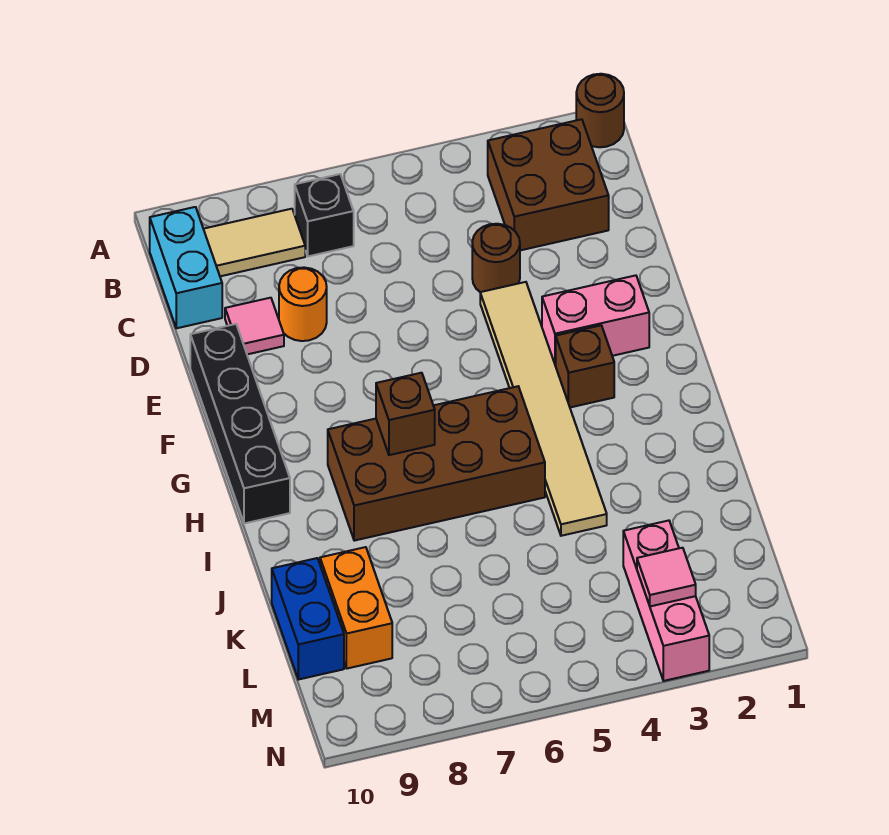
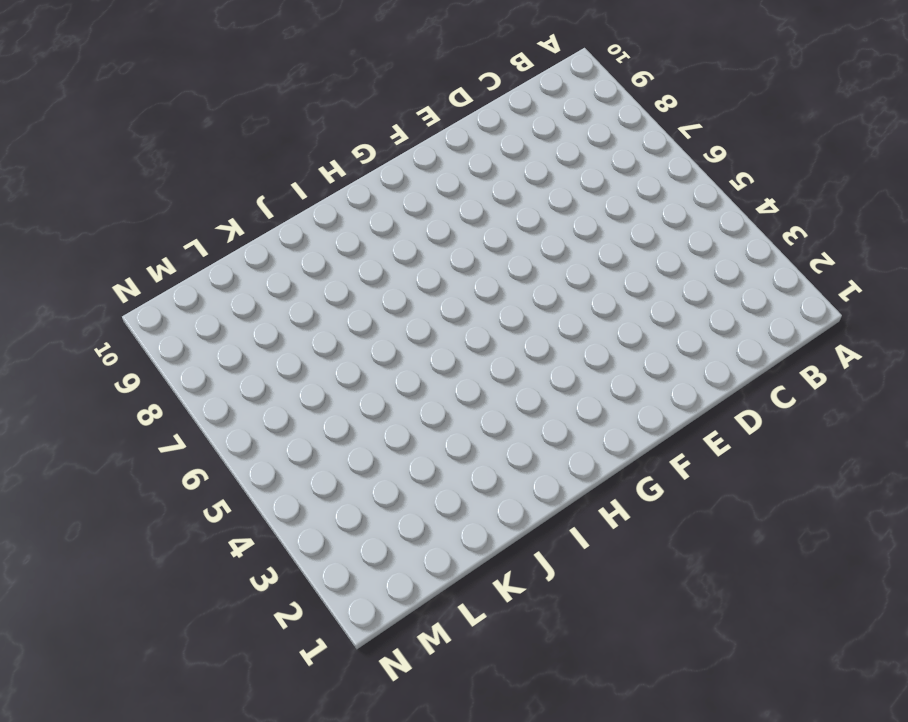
none -> brown round brick A1 level 1
none -> brown brick B2:C3 level 1
none -> black brick B7 level 1

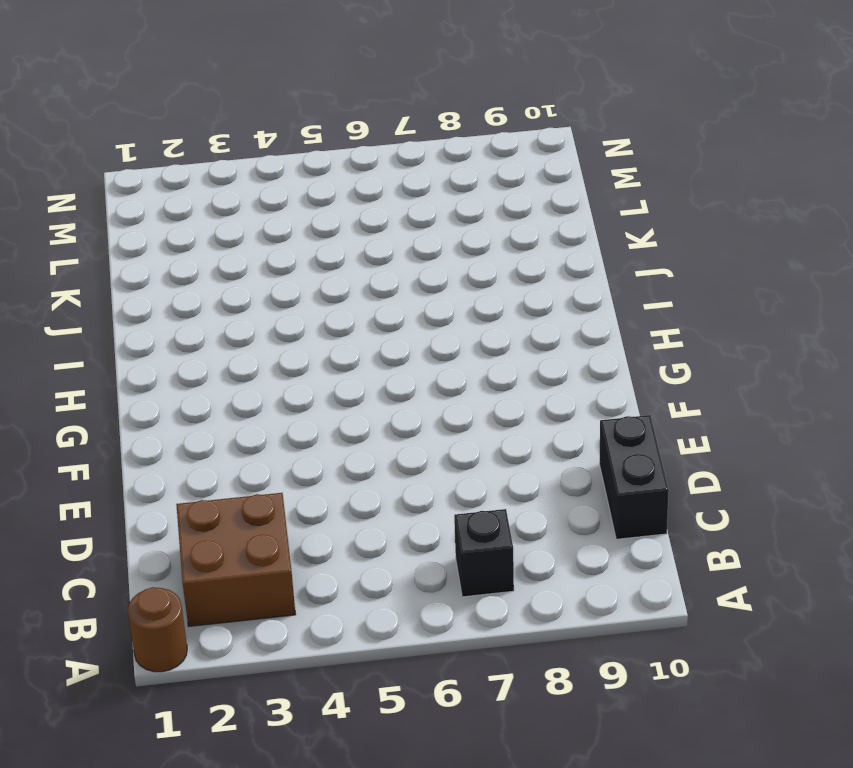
black brick C10:D10 level 1 -> cyan brick B10:C10 level 1
none -> tan tile B8:B9 level 1
none -> brown round brick D4 level 1
none -> orange round brick D8 level 1

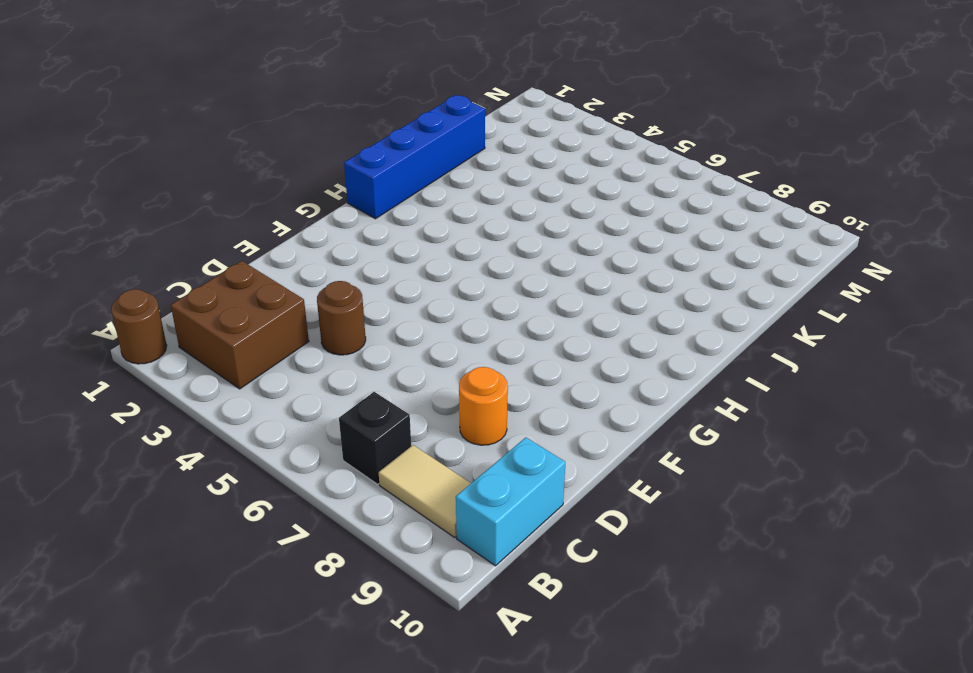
blue brick H1:K1 level 1 -> none
none -> pink tile D9 level 1
none -> tan tile E4:J4 level 1
none -> black brick E10:H10 level 1

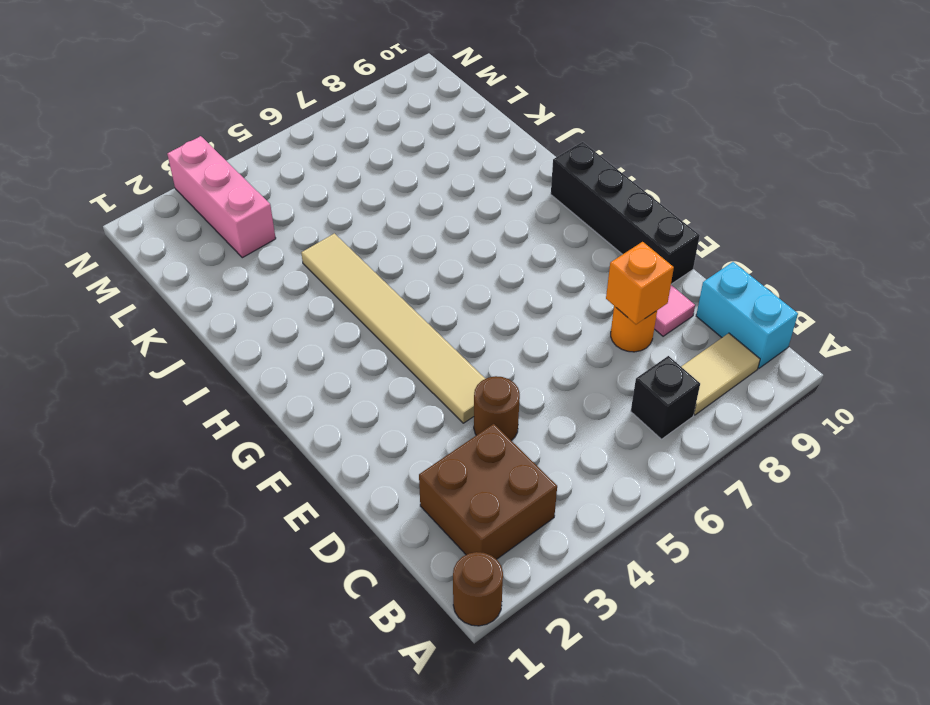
orange brick D8 level 2 -> none
none -> pink brick F2:F3 level 1
none -> brown brick G3 level 1
none -> brown brick H5:I8 level 1

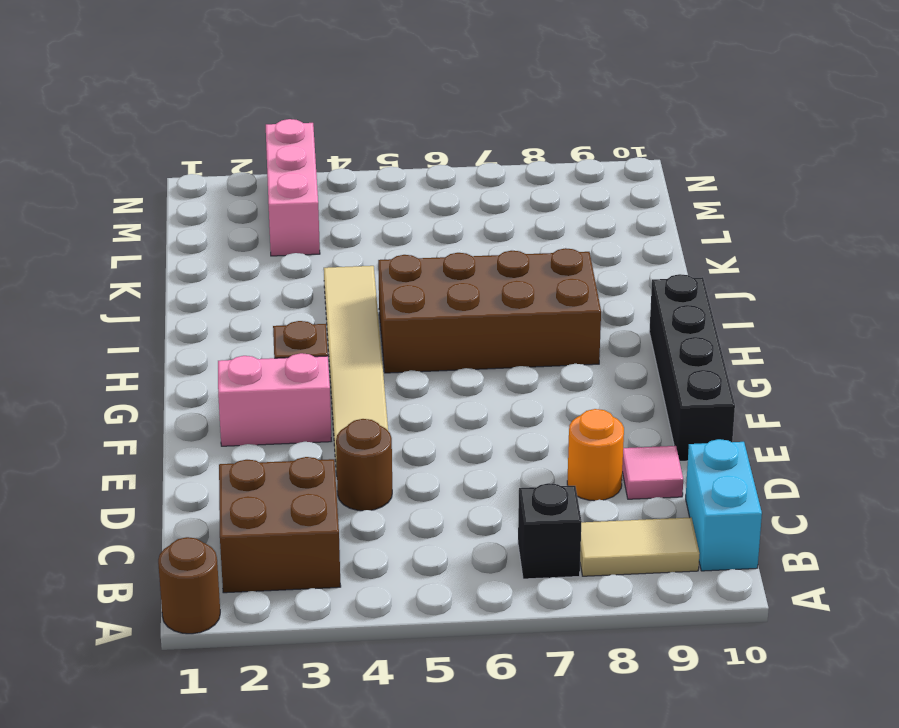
none -> orange brick K9:L9 level 1
none -> blue brick K10:L10 level 1
none -> brown brick H7 level 2

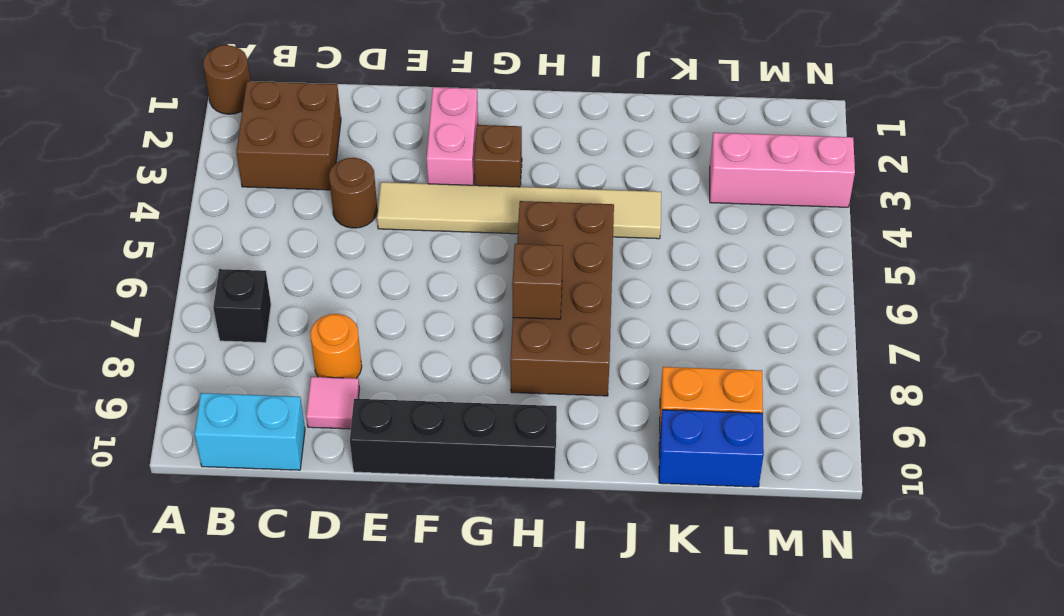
none -> tan tile B8:B9 level 1
none -> pink tile M3 level 2

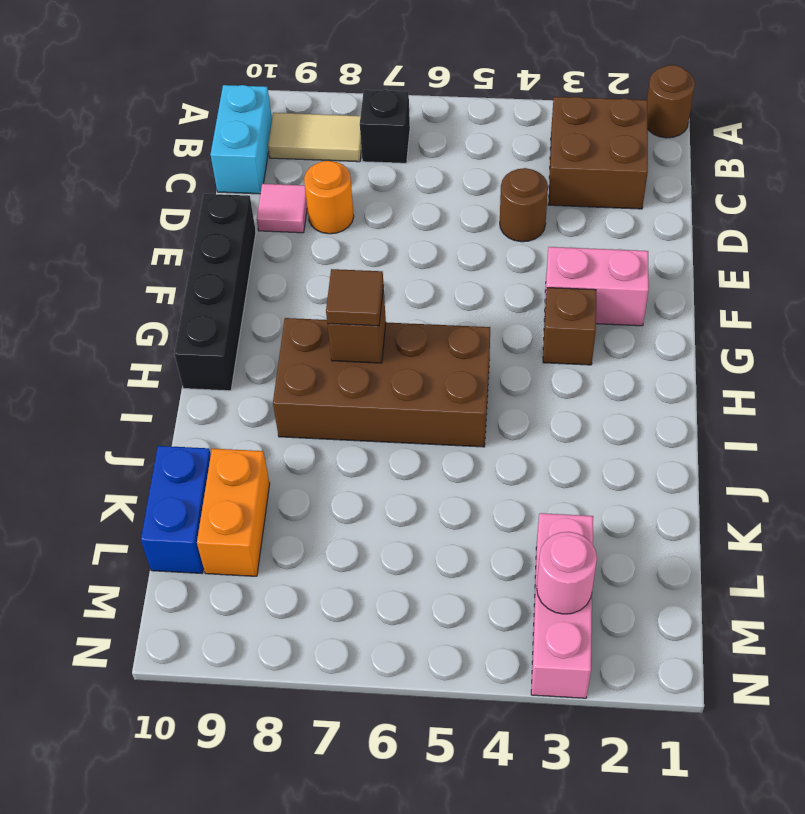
brown tile H7 level 3 -> none
pink round brick M3 level 2 -> pink tile M3 level 2
none -> tan tile E4:J4 level 1

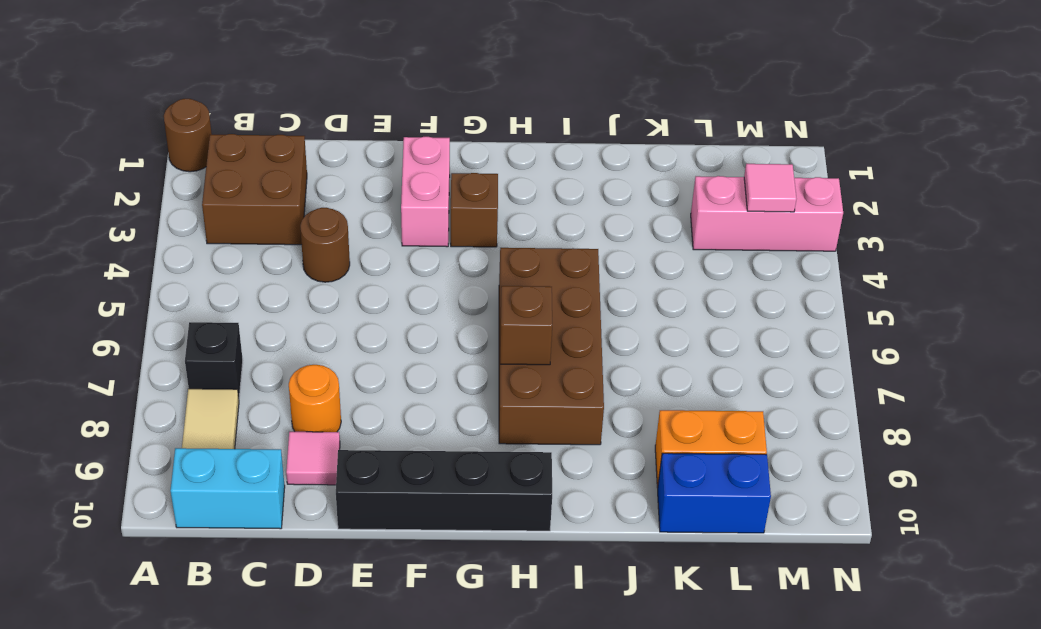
none -> tan tile E4:J4 level 1

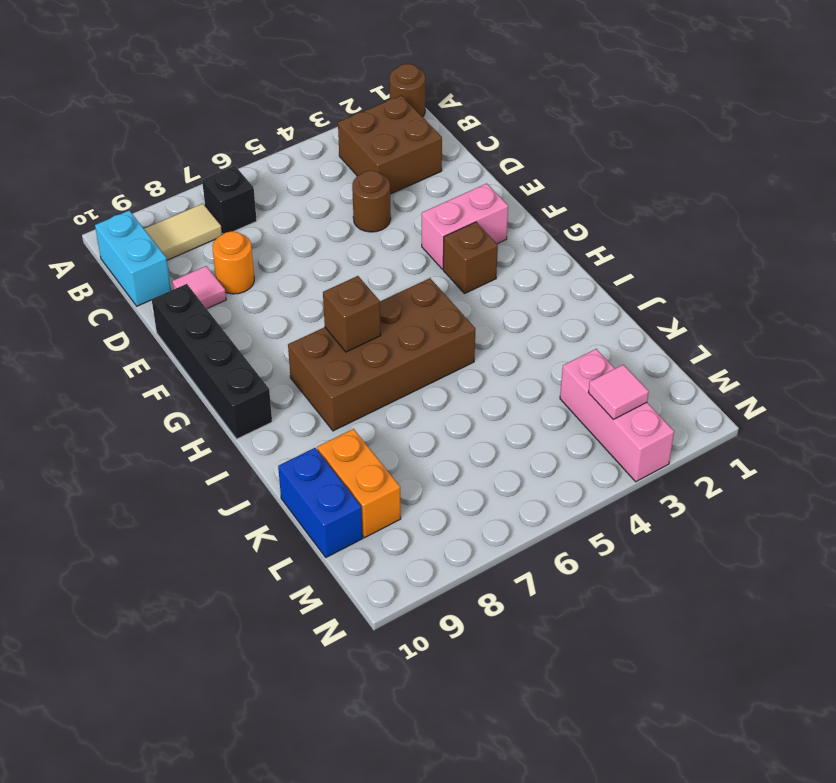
none -> tan tile E4:J4 level 1

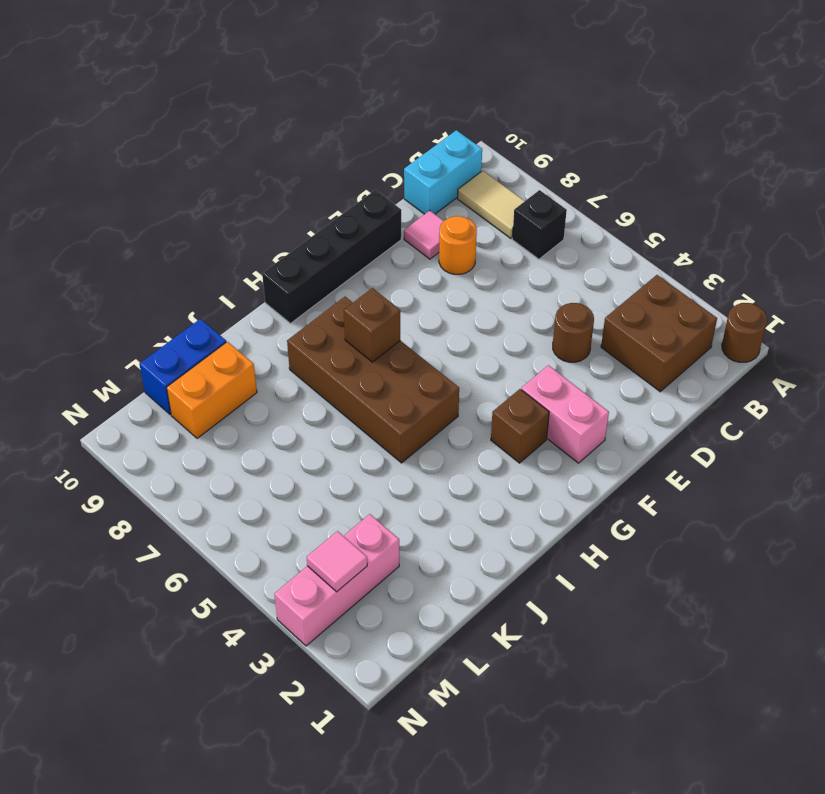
none -> tan tile E4:J4 level 1

